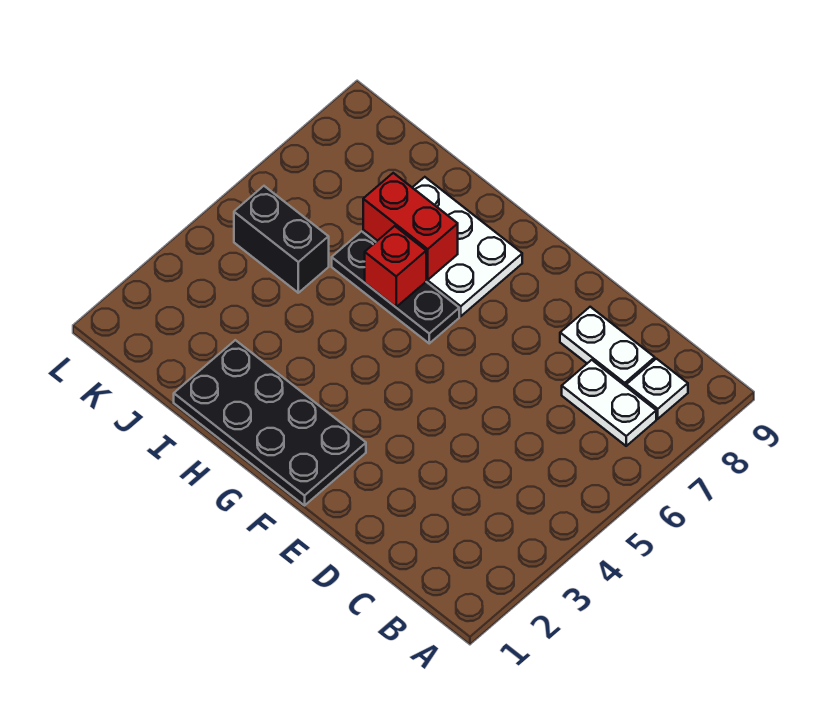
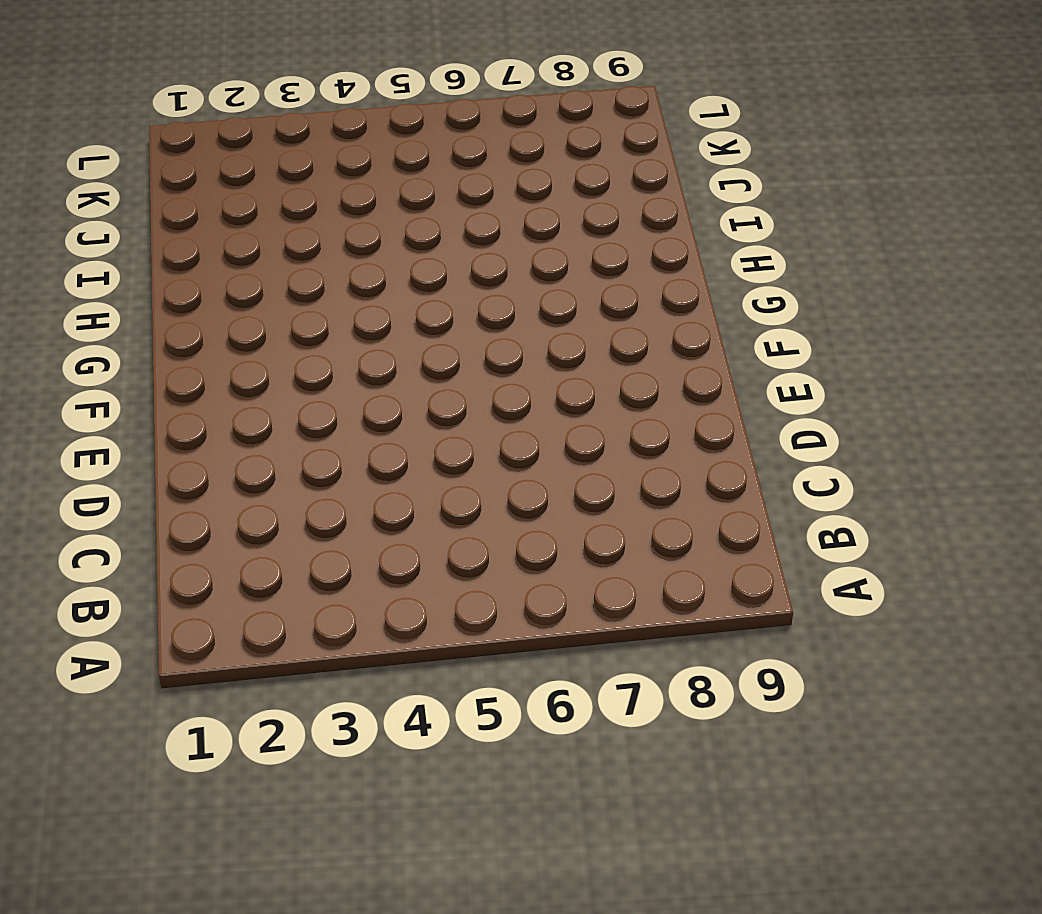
none -> white plate B7:C7 level 1
none -> white plate B8 level 1

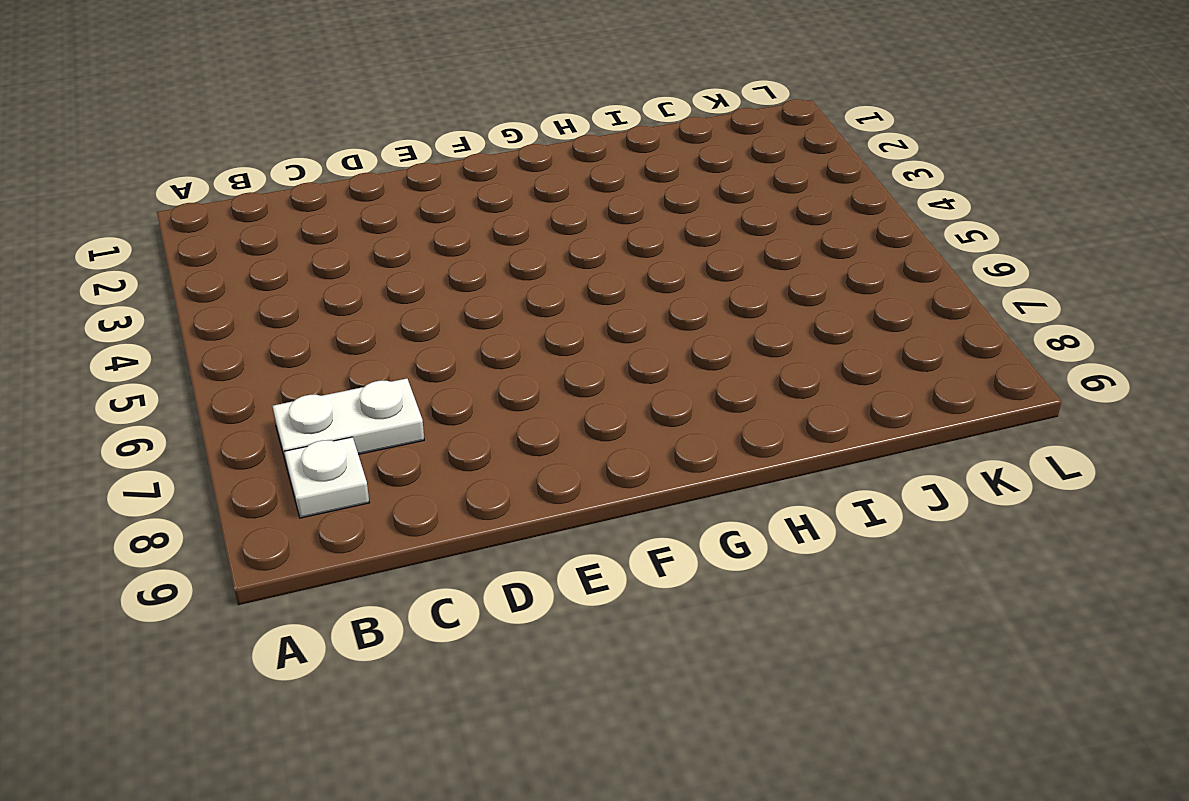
none -> white plate C8:D8 level 1
none -> black plate F1:I2 level 1

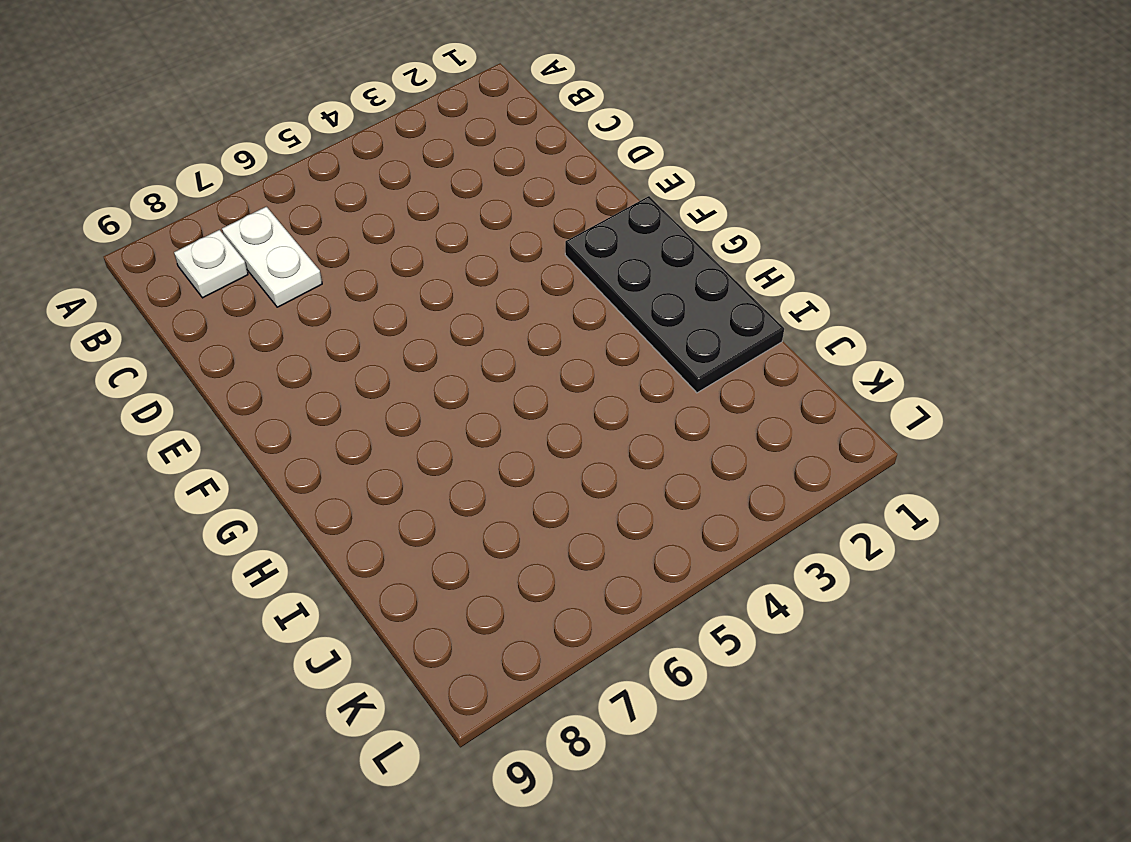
none -> white plate C8:D8 level 1
none -> black plate G6:I6 level 1

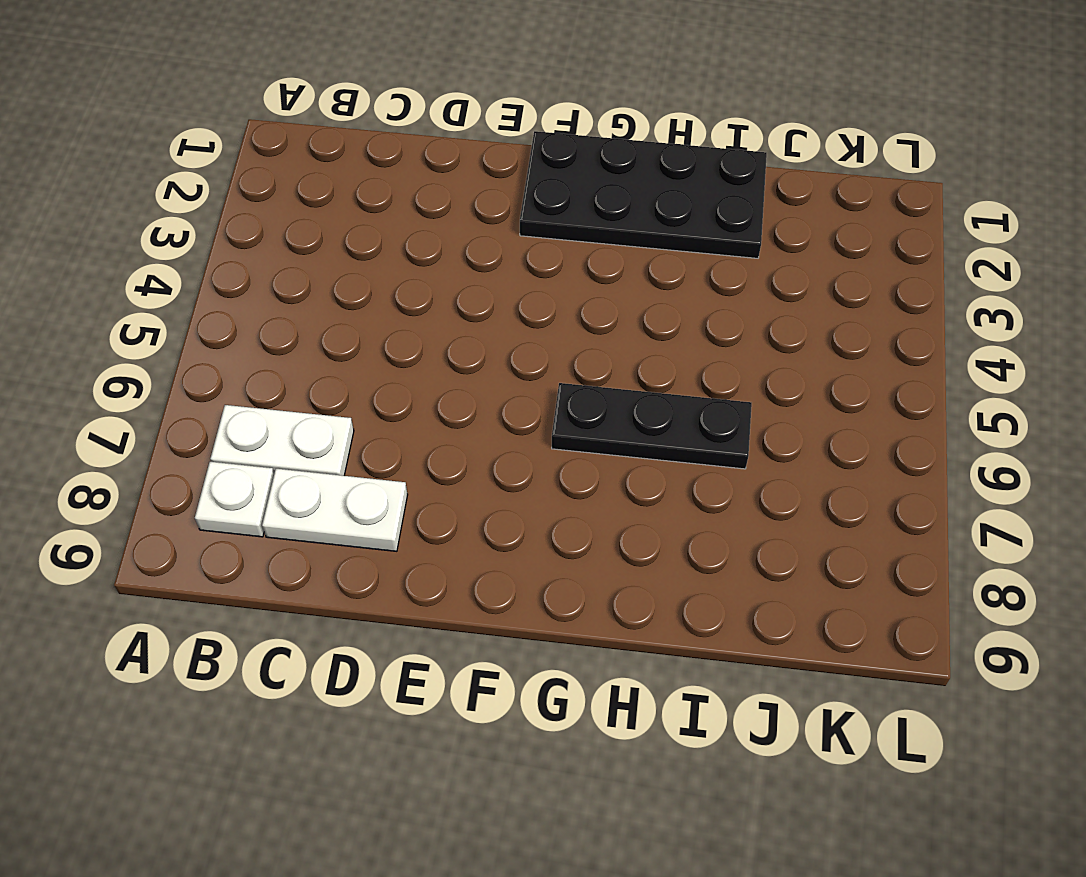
none -> white plate G7:I8 level 1
none -> black brick J5:K5 level 1

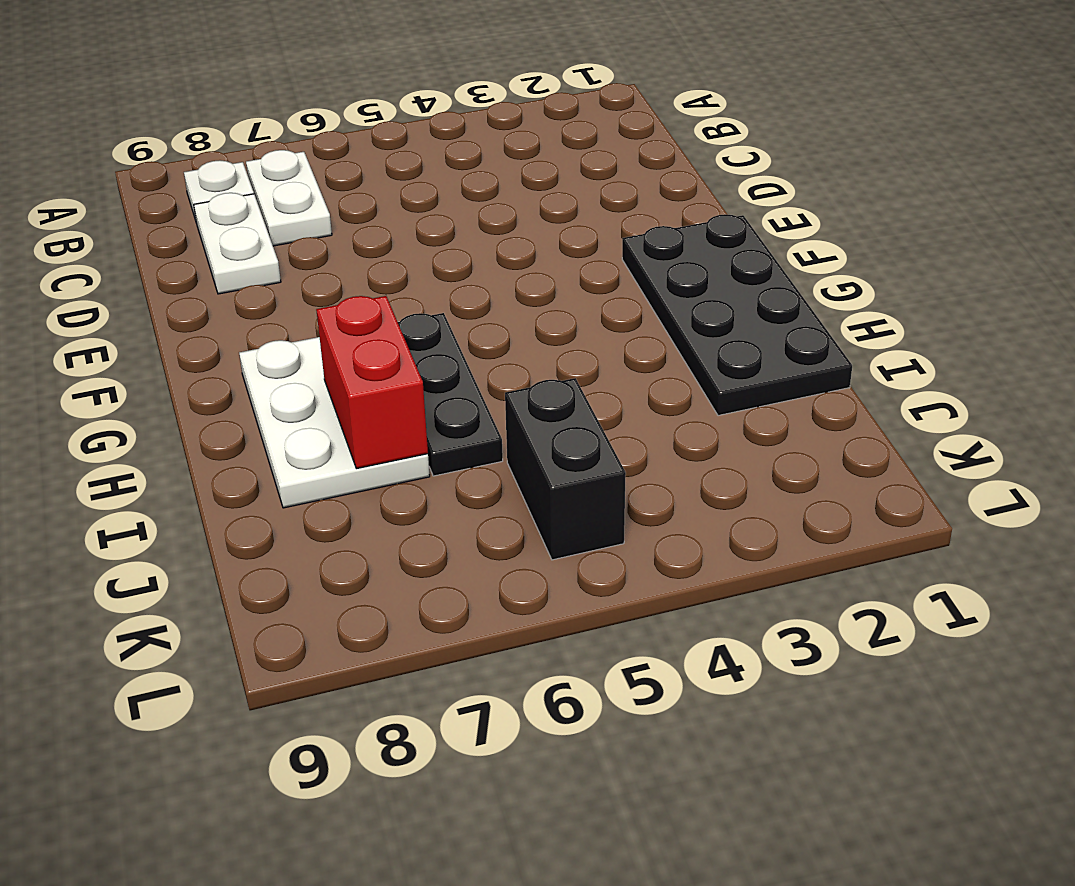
none -> red brick H6 level 2

